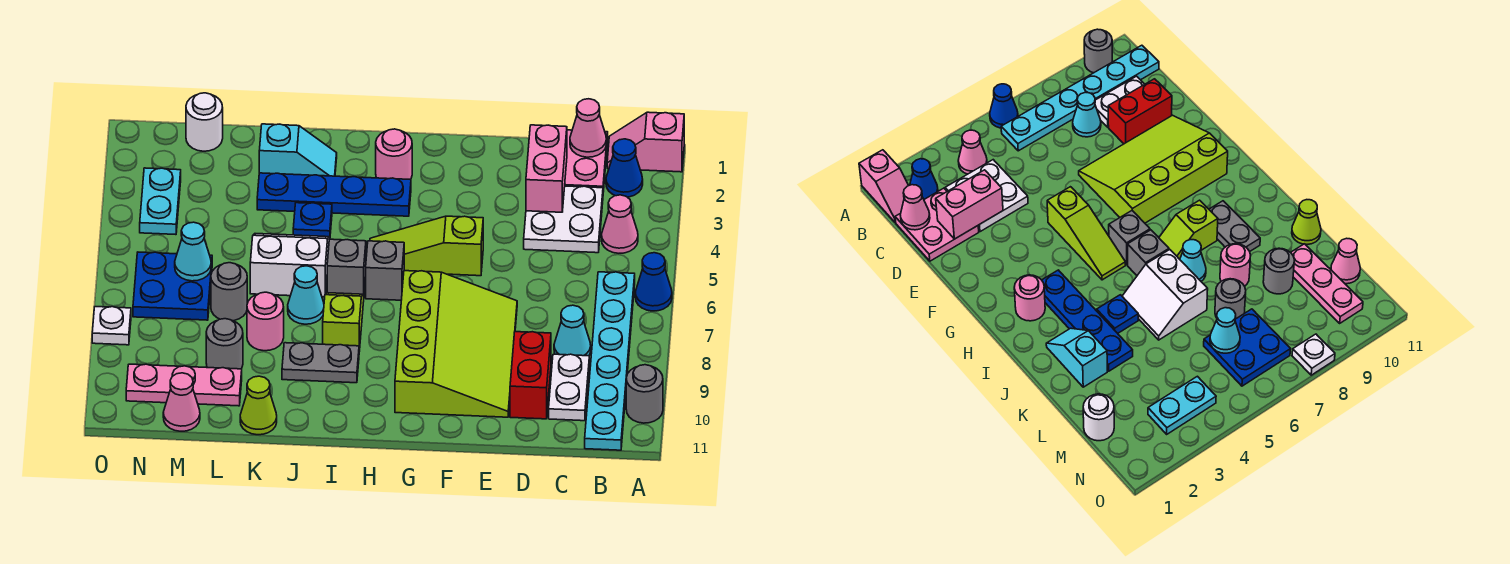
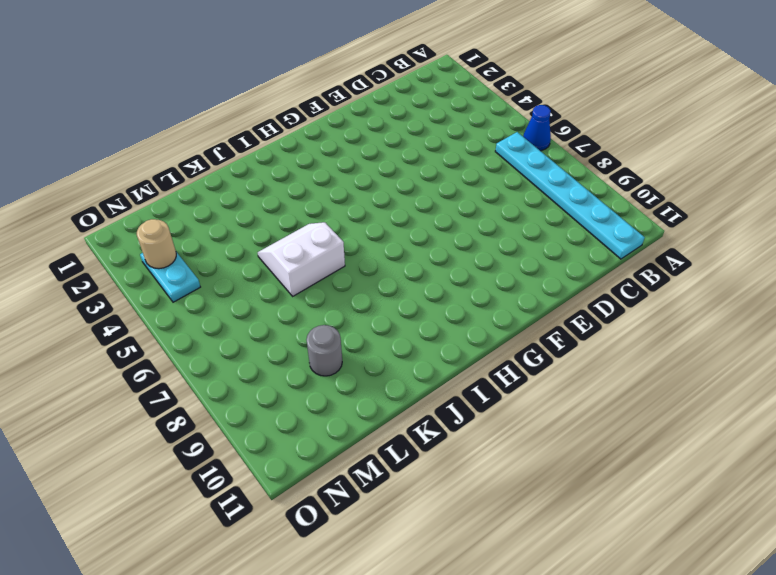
tan round brick N3 level 2 -> none
none -> pink slope A1:B1 level 1 top A
none -> grey round brick A10 level 1
none -> blue cone B2 level 1
none -> pink cone B4 level 1

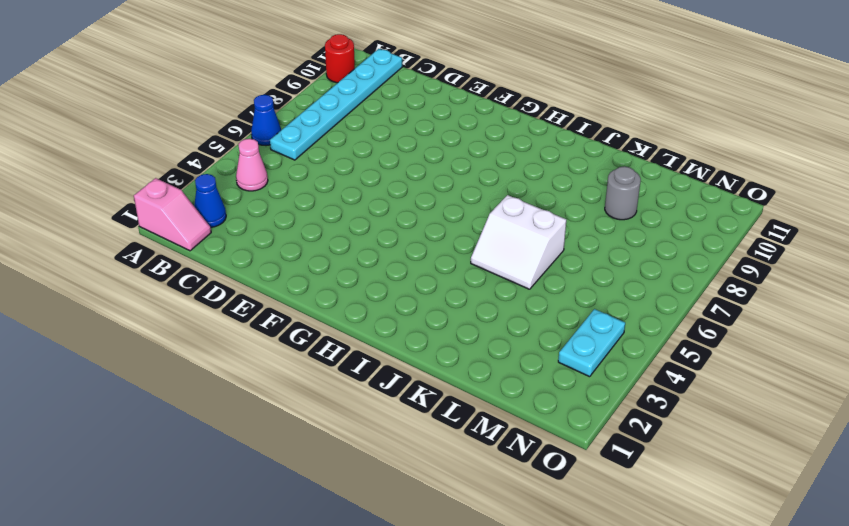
red round brick A10 level 1 -> grey round brick A10 level 1
none -> pink plate C1:D2 level 1
none -> white plate C3:D4 level 1
none -> cyan cone C8 level 1
none -> white plate C9:C10 level 1

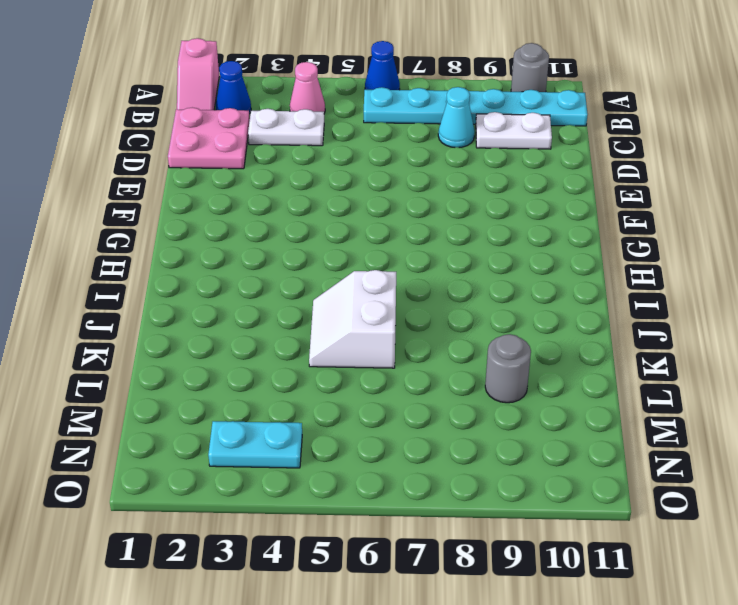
white plate C3:C4 level 1 -> white plate C3:D4 level 1
none -> red brick D9:D10 level 1
none -> lime slope E7:G10 level 1 top G
none -> lime slope F5:H5 level 1 top F
none -> pink round brick H2 level 1

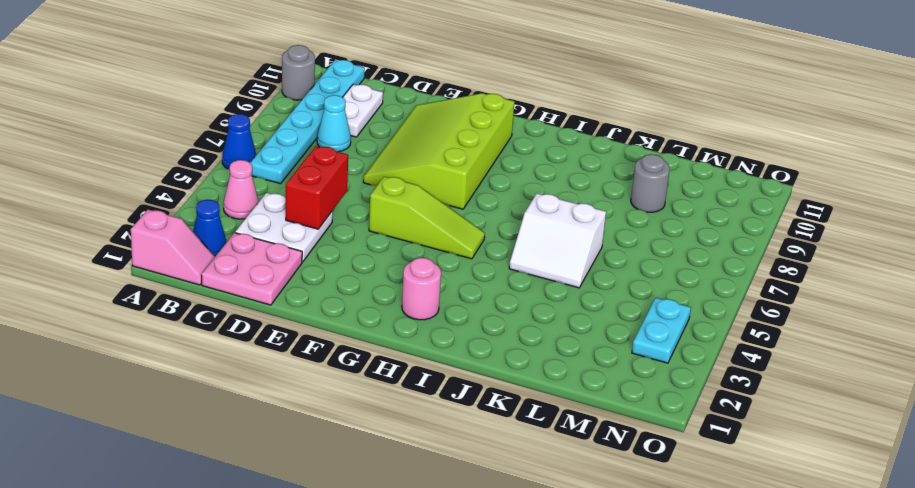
red brick D4:D5 level 2 -> red brick D9:D10 level 1
none -> blue plate H3:K3 level 1
none -> grey brick H6 level 1
none -> grey brick I6 level 1
none -> lime slope I7:I8 level 1 top 8

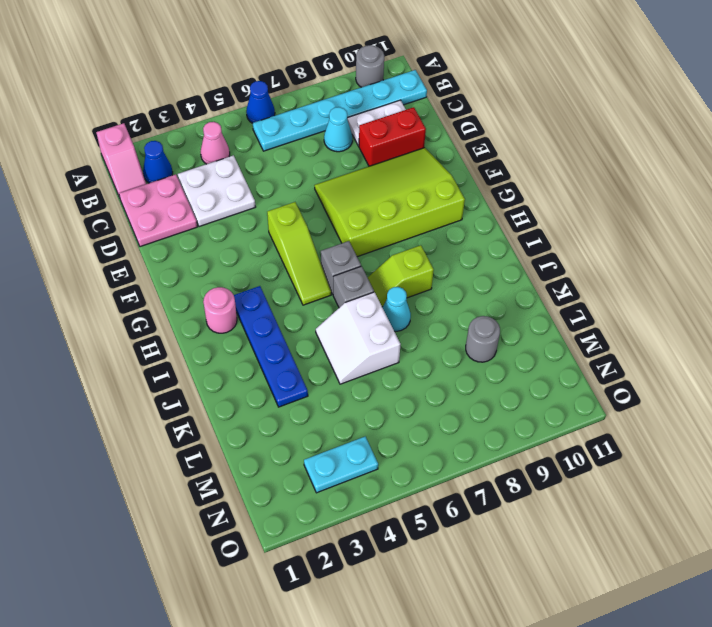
none -> grey plate I9:J9 level 1
none -> cyan slope J2:K2 level 1 top K
none -> blue plate J4 level 1
none -> pink round brick K8 level 1

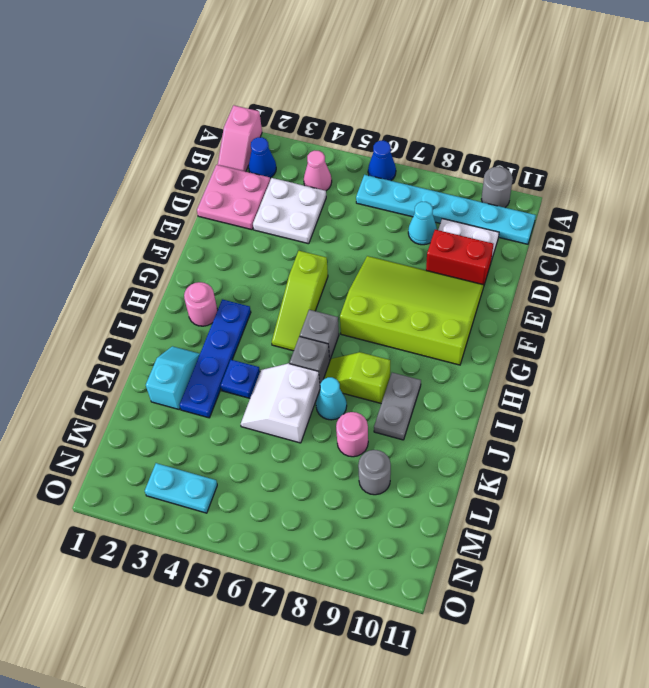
none -> lime cone K11 level 1
none -> grey round brick L7 level 1
none -> pink plate L10:N10 level 1
none -> white round brick M1 level 1

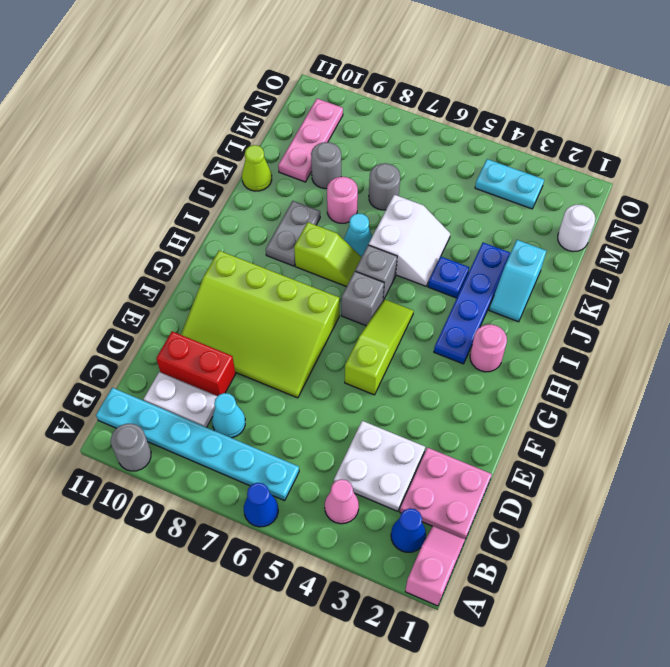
none -> blue plate M6:N7 level 1
none -> pink cone M11 level 1
none -> white plate O8 level 1
none -> pink cone C1 level 2

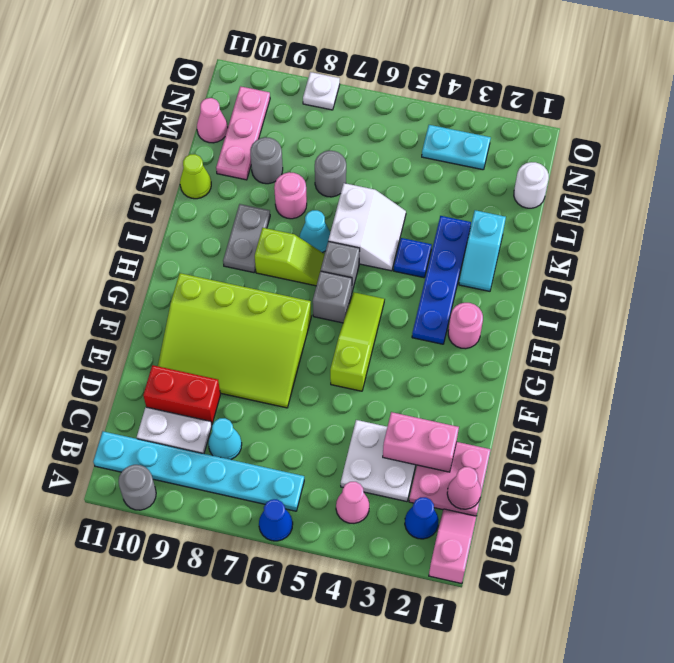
none -> blue plate M6:N7 level 1
none -> cyan cone M6 level 2

